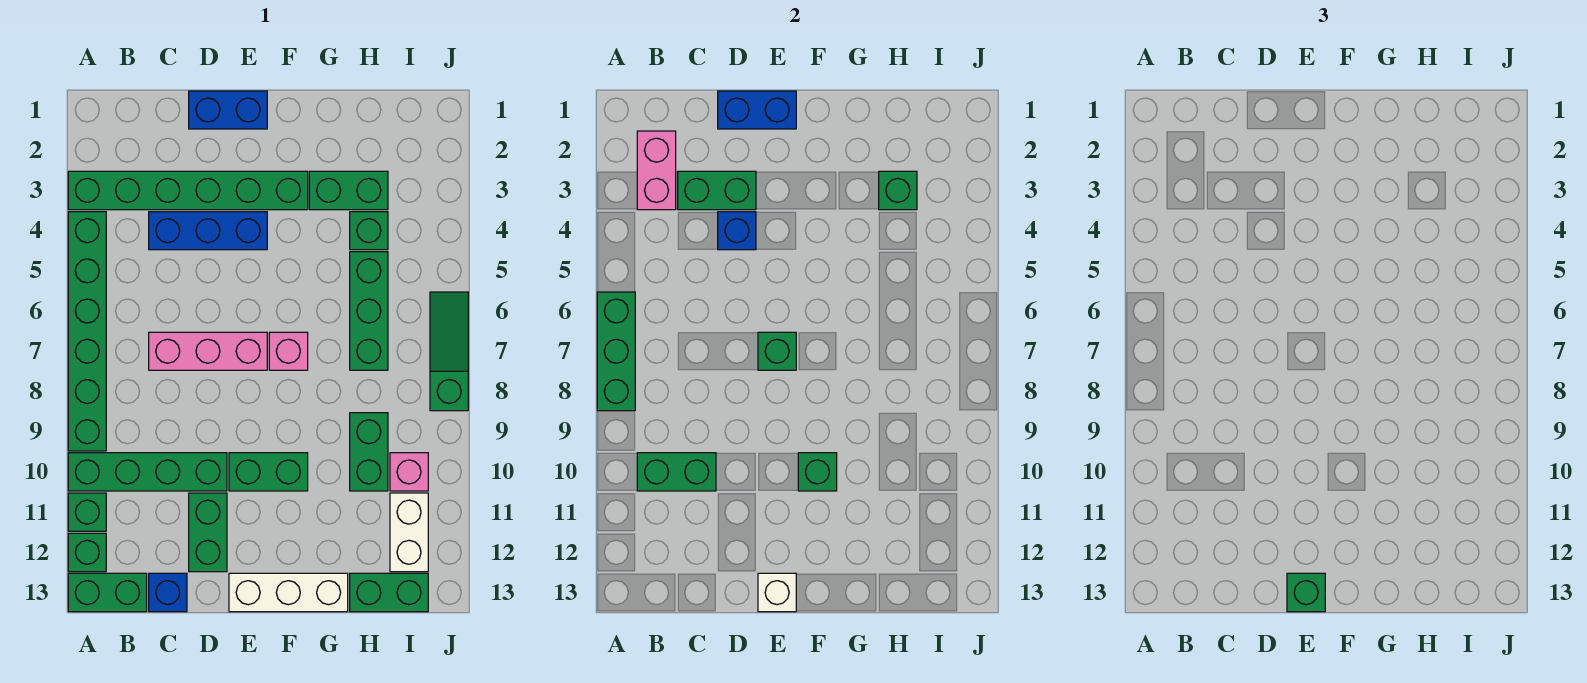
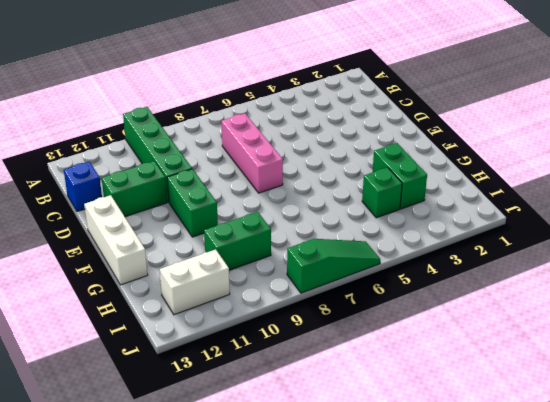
none -> green brick A3:F3 level 1
none -> green brick A4:A9 level 1
none -> green brick A11 level 1
none -> green brick A12 level 1

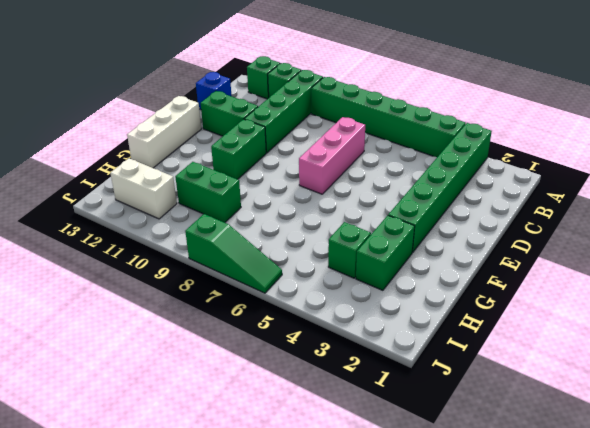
none -> green brick A13:B13 level 1
none -> blue brick C4:E4 level 1
none -> blue brick D1:E1 level 1
none -> pink brick F7 level 1

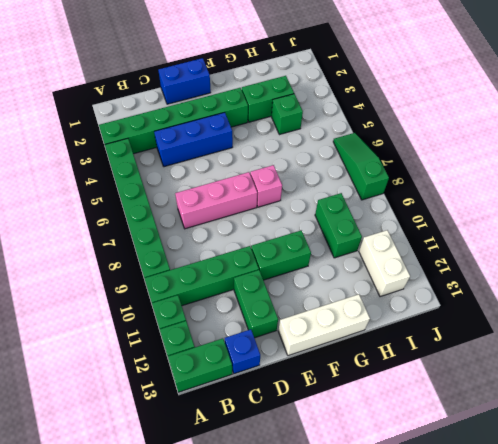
none -> green brick H5:H7 level 1
none -> green brick H13:I13 level 1
none -> pink brick I10 level 1
none -> green brick A6:A8 level 2

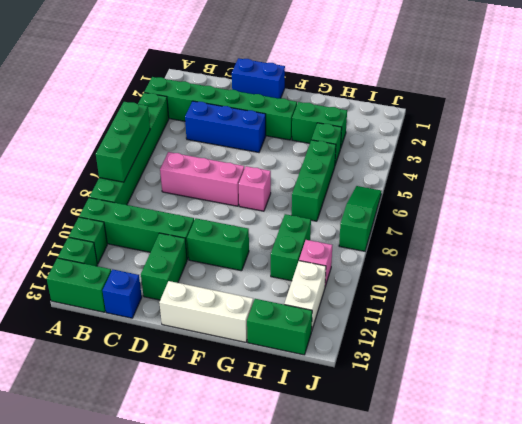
none -> pink brick B2:B3 level 2
none -> green brick B10:C10 level 2
none -> green brick C3:D3 level 2
none -> blue brick D1:E1 level 2

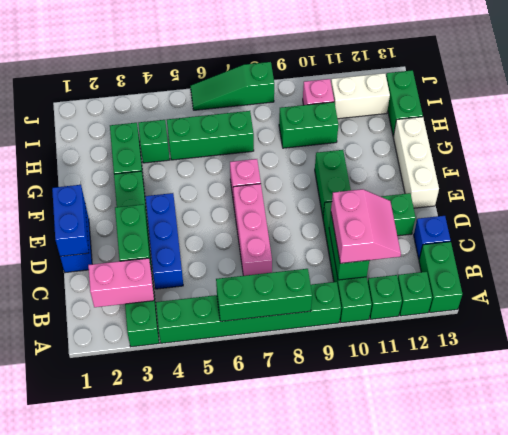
pink slope B10:C11 level 3 top 10 -> none
none -> blue brick D4 level 2
none -> green brick E7 level 2
none -> white brick E13 level 2
none -> green brick F10 level 2

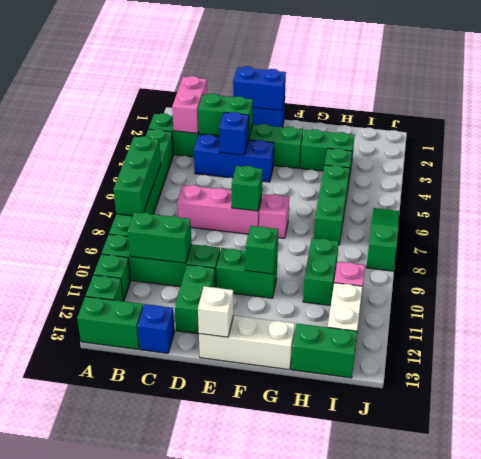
none -> green brick H3 level 2
none -> green brick E13 level 3

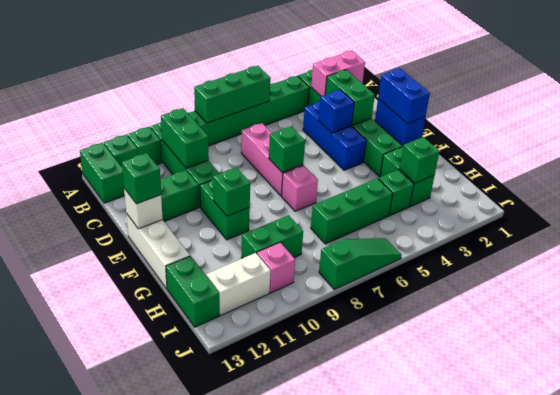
none -> blue brick C13 level 1

